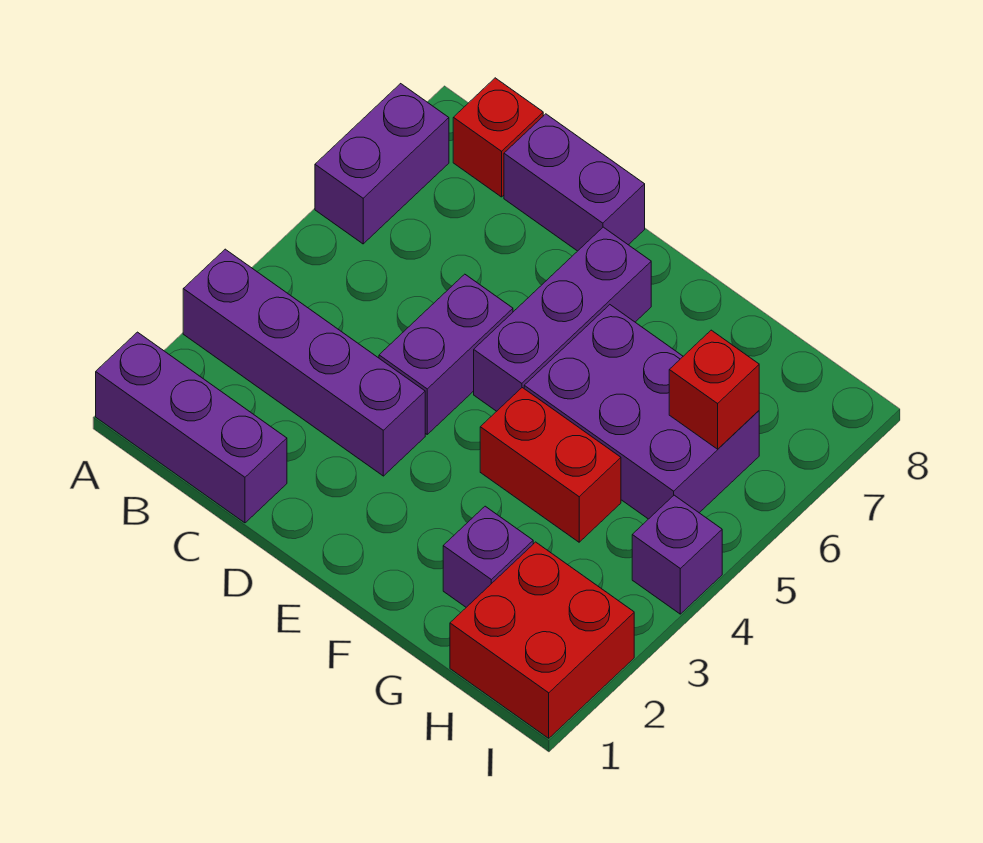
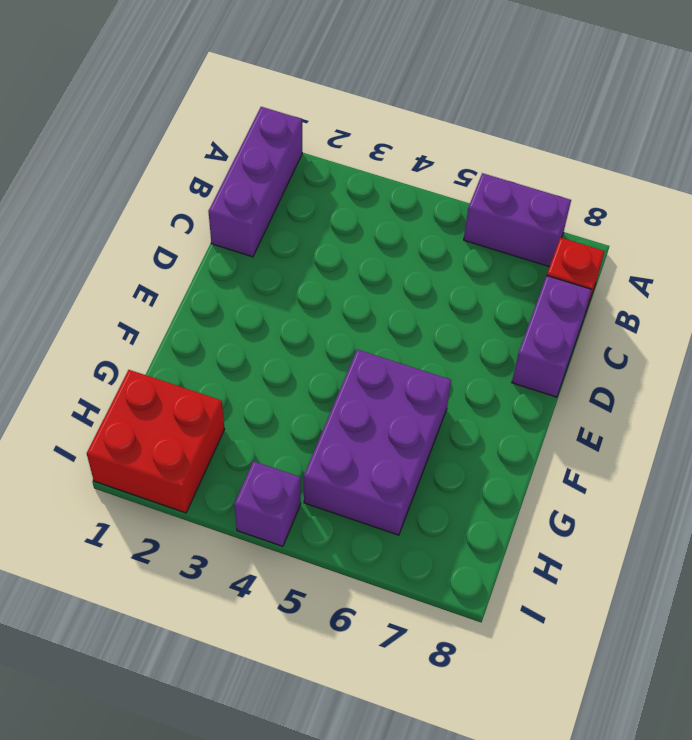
none -> purple brick A3:D3 level 1
none -> purple brick D4:D5 level 1
none -> purple brick E5:E7 level 1

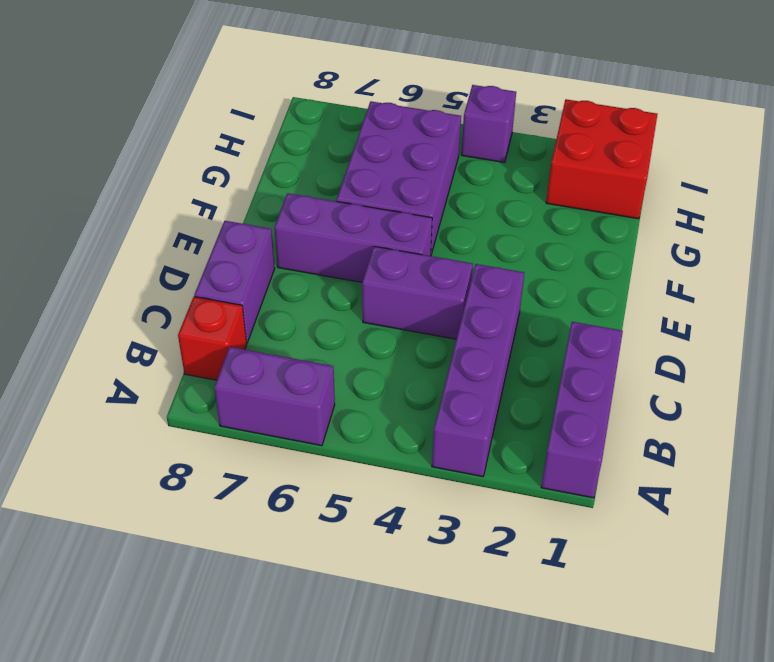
none -> red brick F4:G4 level 1
none -> purple brick G2 level 1
none -> red brick H6 level 2

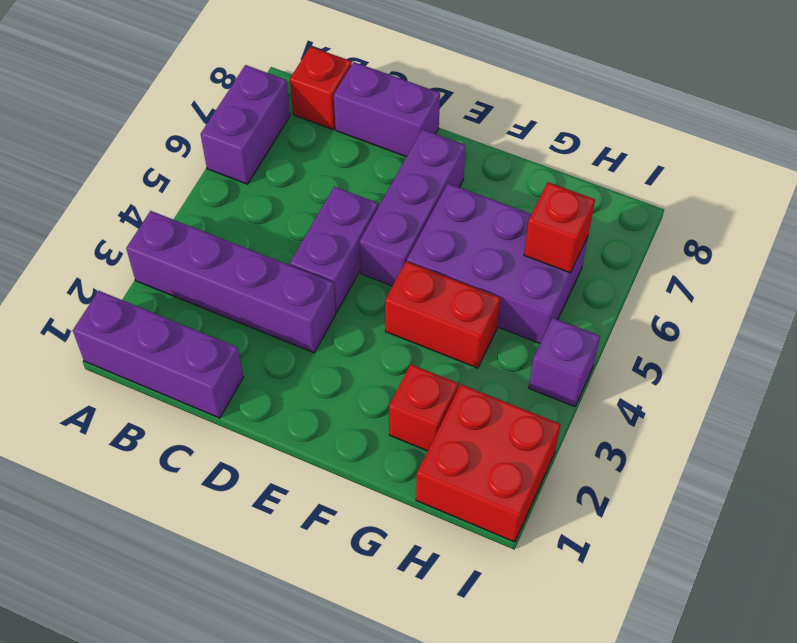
red brick G2 level 1 -> purple brick G2 level 1

